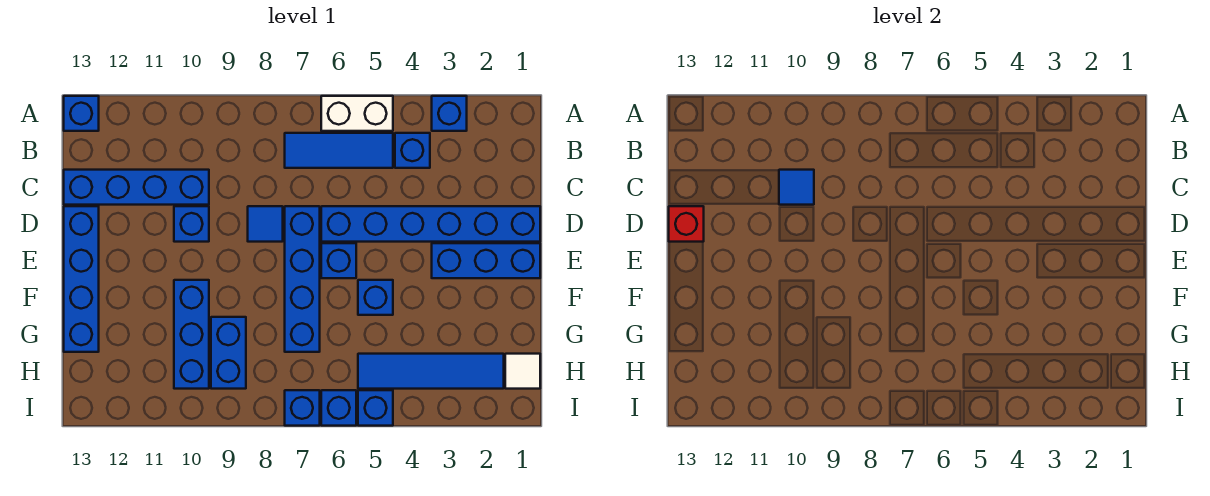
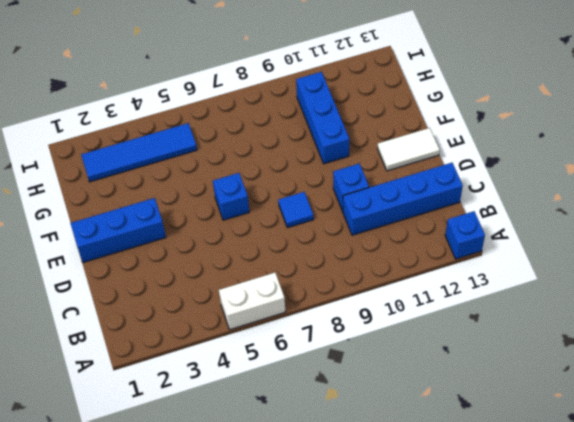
white tile E12:E13 level 1 -> blue brick D13:G13 level 1
none -> blue brick A3 level 1
none -> blue brick B4 level 1
none -> blue tile B5:B7 level 1

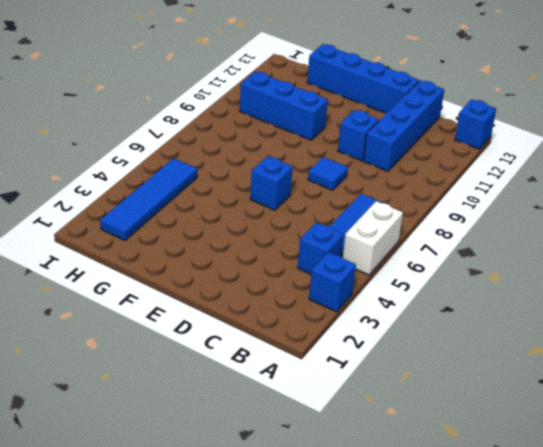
none -> blue brick D1:D6 level 1
none -> blue brick D7:G7 level 1
none -> blue brick E1:E3 level 1

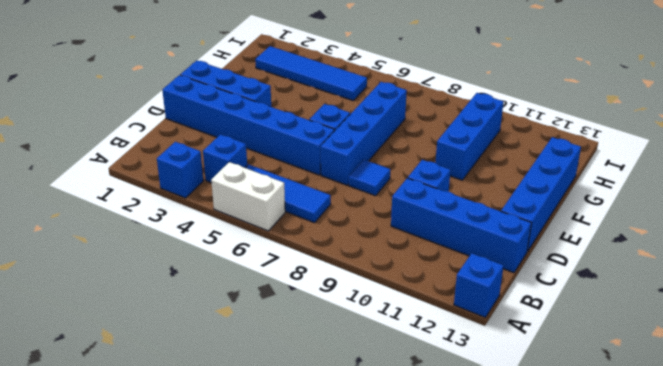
none -> blue brick F5 level 1
none -> blue brick G9:H9 level 1
none -> white tile H1 level 1

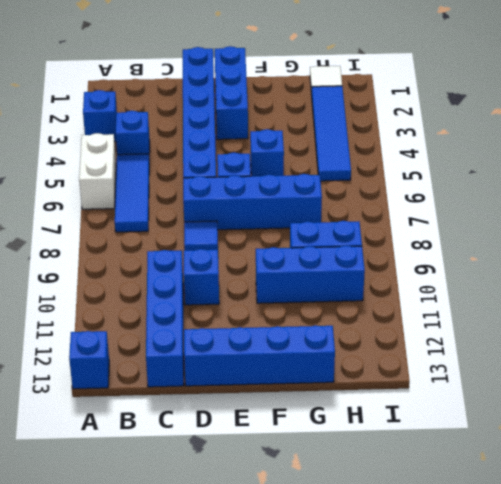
none -> blue brick I5 level 1
none -> blue brick I6 level 1
none -> blue brick I7 level 1

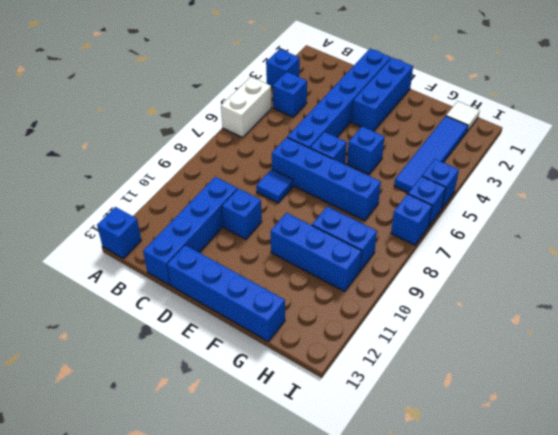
none -> blue tile B5:B7 level 1
none -> blue tile C10 level 2
none -> red brick D13 level 2

